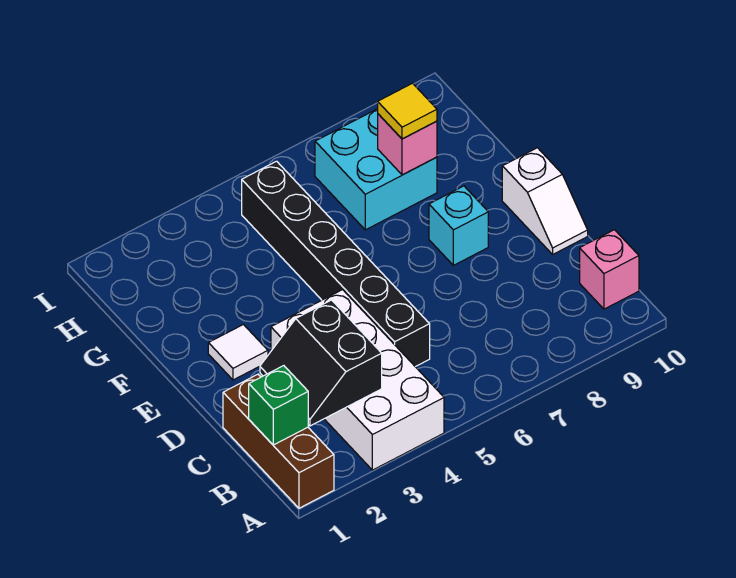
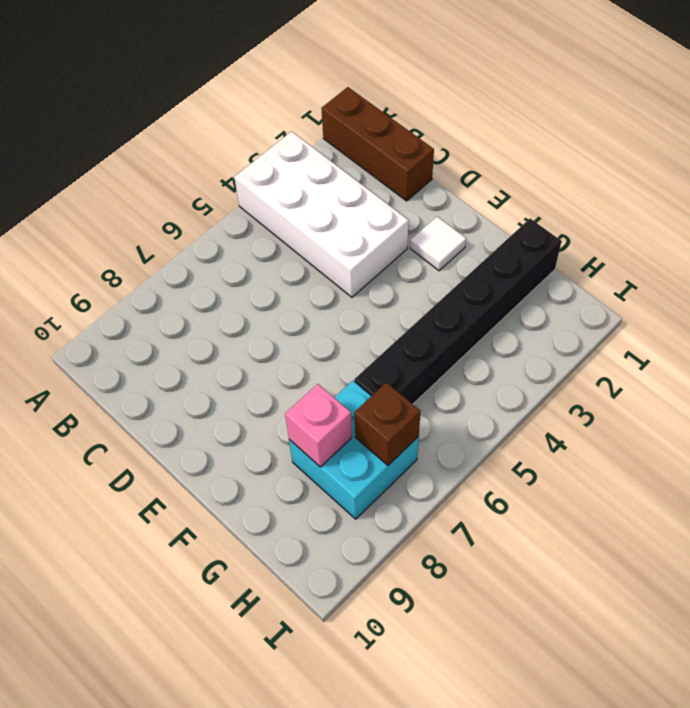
black brick G1:G6 level 1 -> black brick C5:H5 level 1
brown brick H7 level 2 -> none
none -> pink brick B10 level 1
none -> white slope D10:E10 level 1 top E
none -> cyan brick E8 level 1

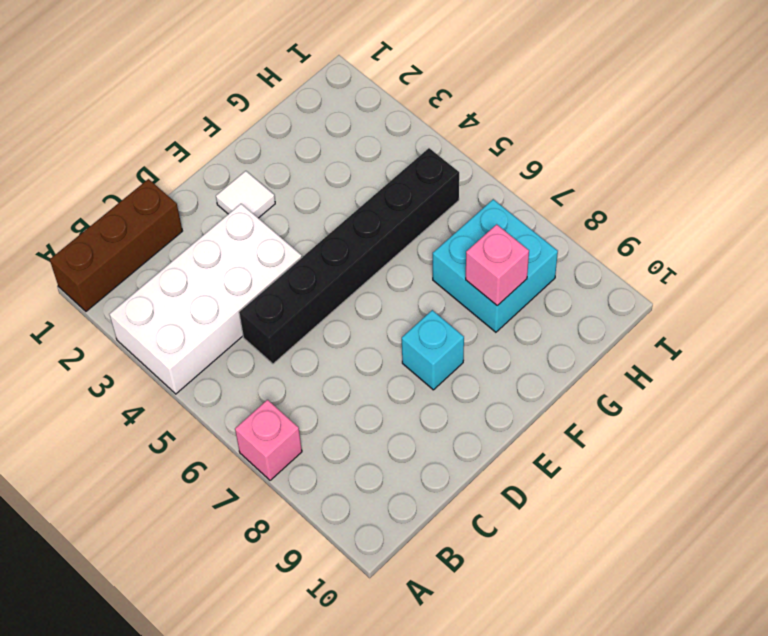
pink brick A7 level 1 -> pink brick B10 level 1
none -> white slope D10:E10 level 1 top E
none -> green brick B1 level 2
none -> black slope B2:C3 level 2 top 3

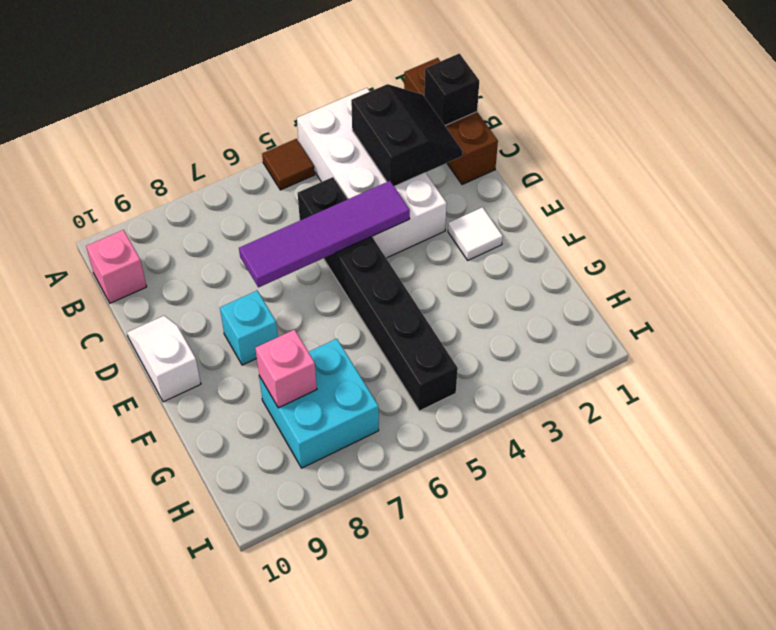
brown tile A5 level 1 -> none
black brick B1 level 2 -> green brick B1 level 2
purple tile D4:D7 level 2 -> none
none -> yellow tile G8 level 3

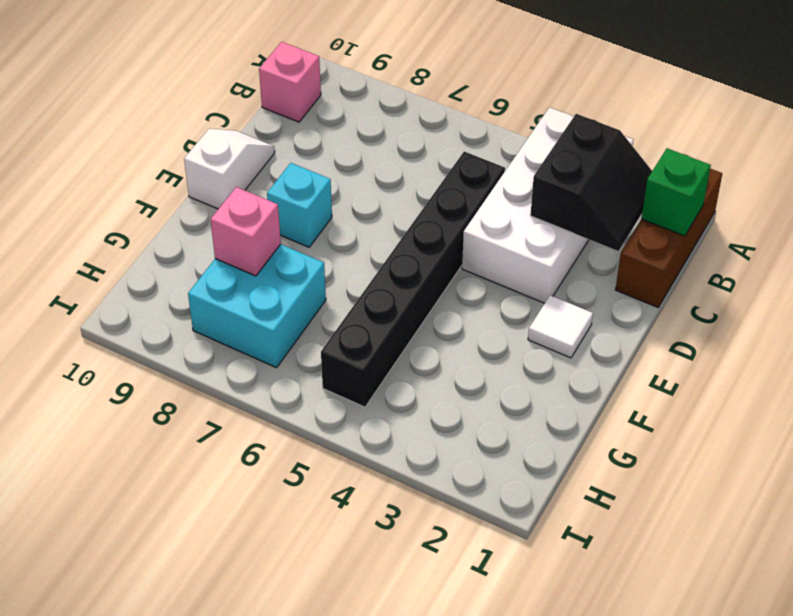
none -> yellow tile G8 level 3

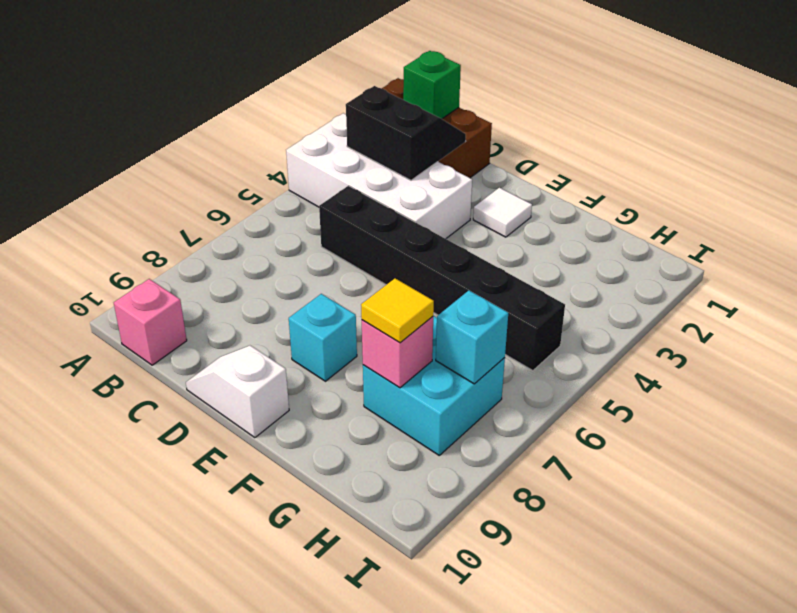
cyan brick H7 level 2 -> none

